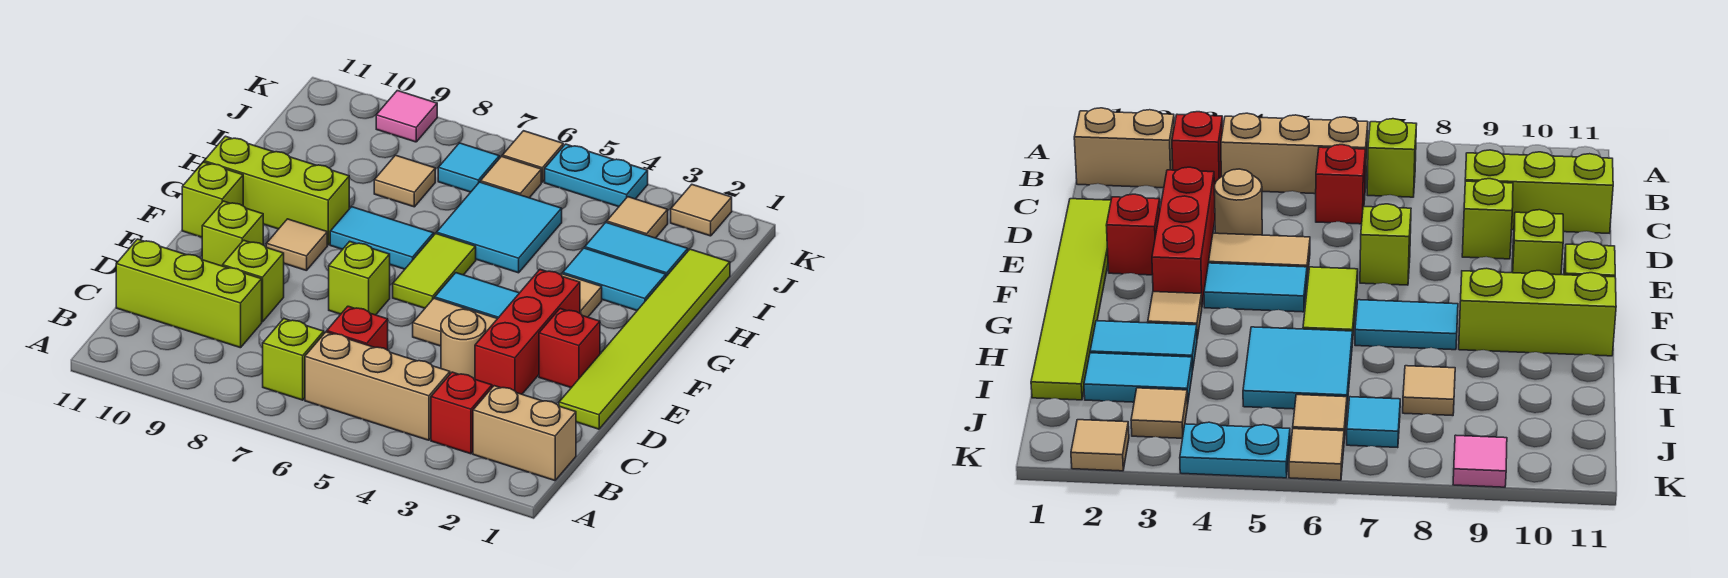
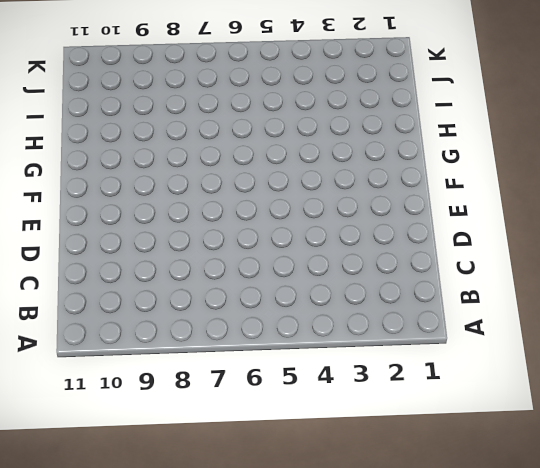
none -> tan brick B1:B2 level 1
none -> red brick B3 level 1
none -> tan brick B4:B6 level 1
none -> lime brick B7 level 1

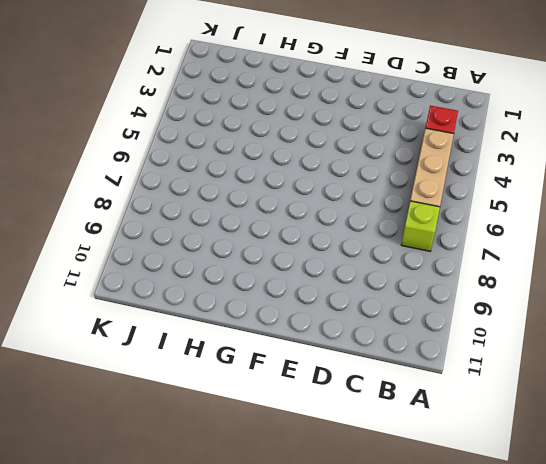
none -> tan brick B1:B2 level 1
none -> red brick C6 level 1
none -> lime brick C9:C11 level 1
none -> lime tile D1:I1 level 1

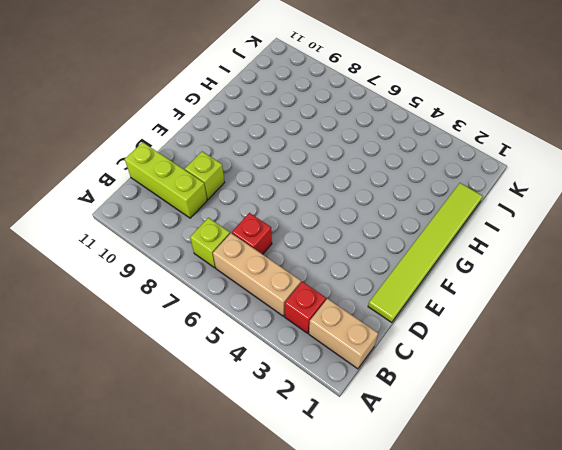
none -> red brick D3:F3 level 1
none -> tan round brick D4 level 1
none -> red brick E2 level 1
none -> tan tile E4:E5 level 1

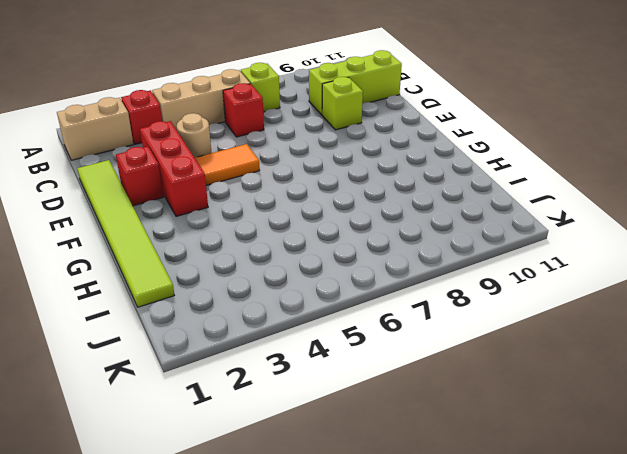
orange tile E4:E5 level 1 -> tan tile E4:E5 level 1
none -> lime brick E7 level 1
none -> lime brick E10 level 1
none -> cyan tile F4:F5 level 1
none -> lime tile F6:G6 level 1

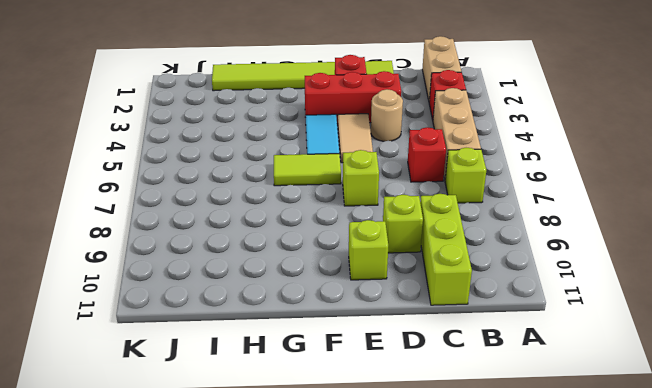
none -> tan tile F9 level 1
none -> lime brick F11 level 1
none -> tan tile G3 level 1
none -> cyan tile G7:G8 level 1

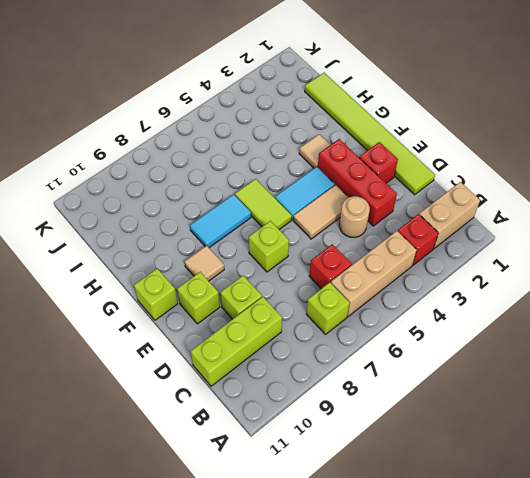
none -> lime brick G9:G11 level 1
none -> cyan tile H2:H3 level 1
none -> cyan tile H5:I6 level 1
none -> cyan tile I2:I3 level 1

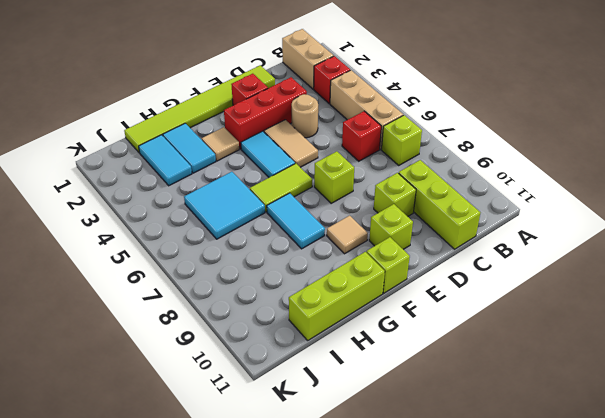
lime brick G11:I11 level 1 -> lime brick G9:G11 level 1
none -> tan tile I8 level 1
none -> tan tile J3 level 1
none -> tan tile J6 level 1
none -> cyan tile J7 level 1

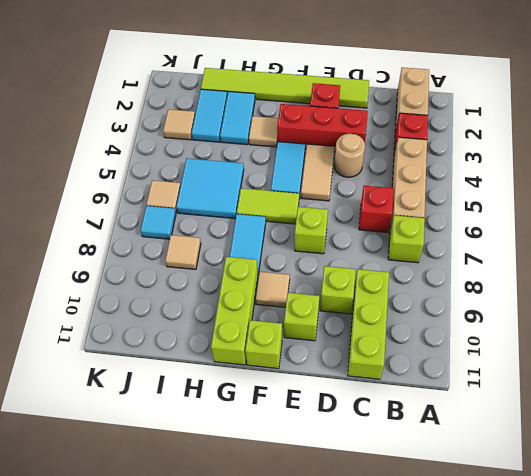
none -> tan tile K2 level 1
none -> cyan plate K4:K5 level 1
none -> tan tile K6 level 1
none -> pink tile K9 level 1

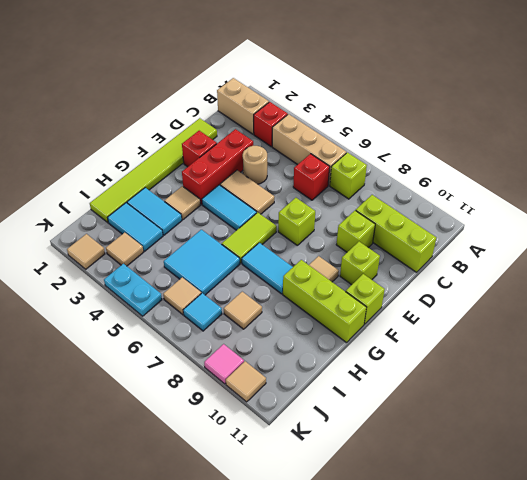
tan tile K10 level 1 -> tan tile K6 level 1

